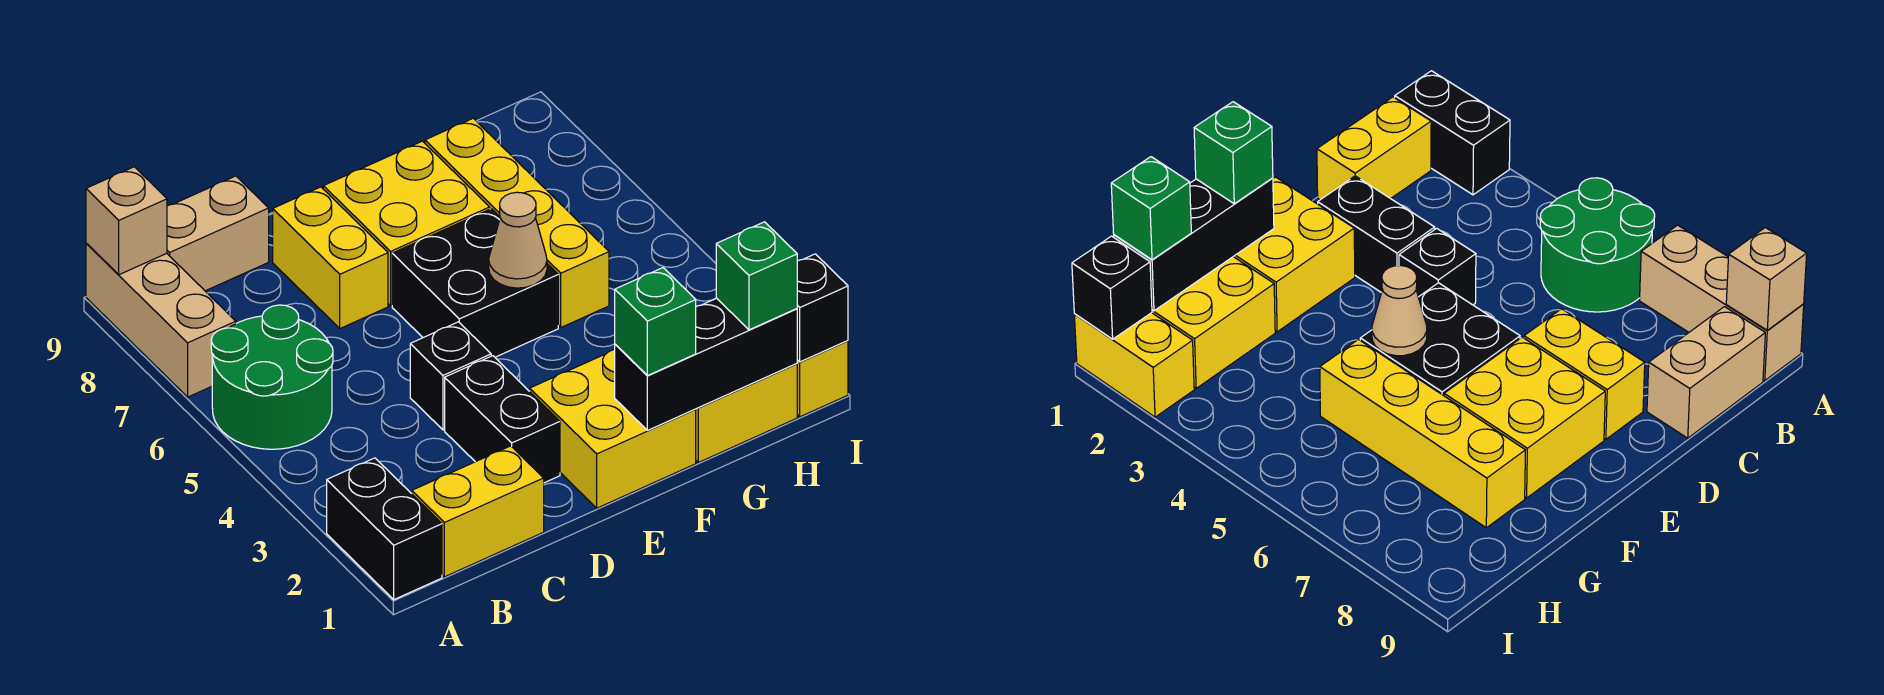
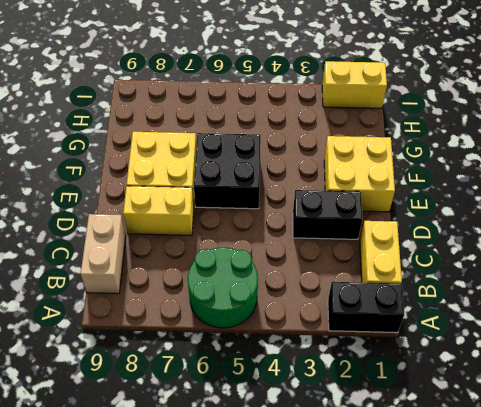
none -> tan brick A7:A9 level 1
none -> black brick D4 level 1
none -> yellow brick G1:H2 level 1

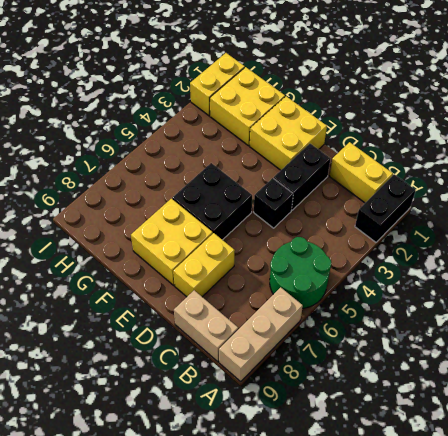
none -> yellow brick G5:G8 level 1
none -> tan brick A9 level 2
none -> black brick F1:H1 level 2

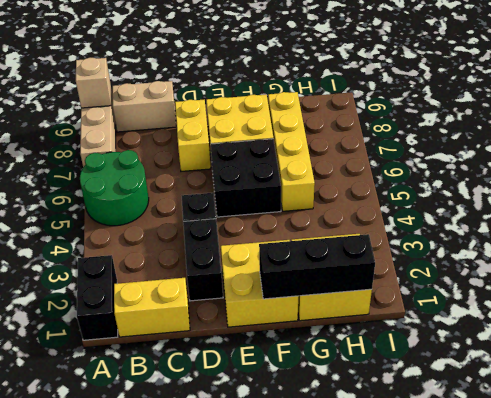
none -> yellow brick I1:I2 level 1
none -> tan cone F5 level 2
none -> black brick I1 level 2

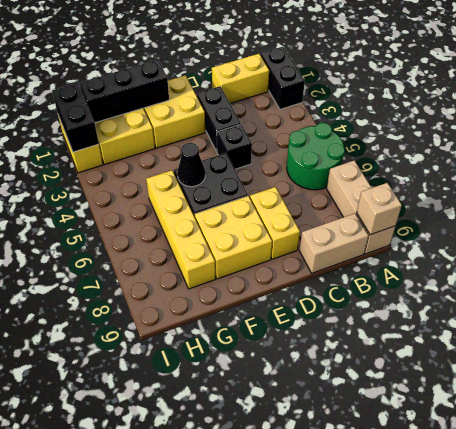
black cone F5 level 2 -> tan cone F5 level 2
black brick I1:I2 level 2 -> black brick I1 level 2
none -> green brick F1 level 3
none -> green brick H1 level 3

